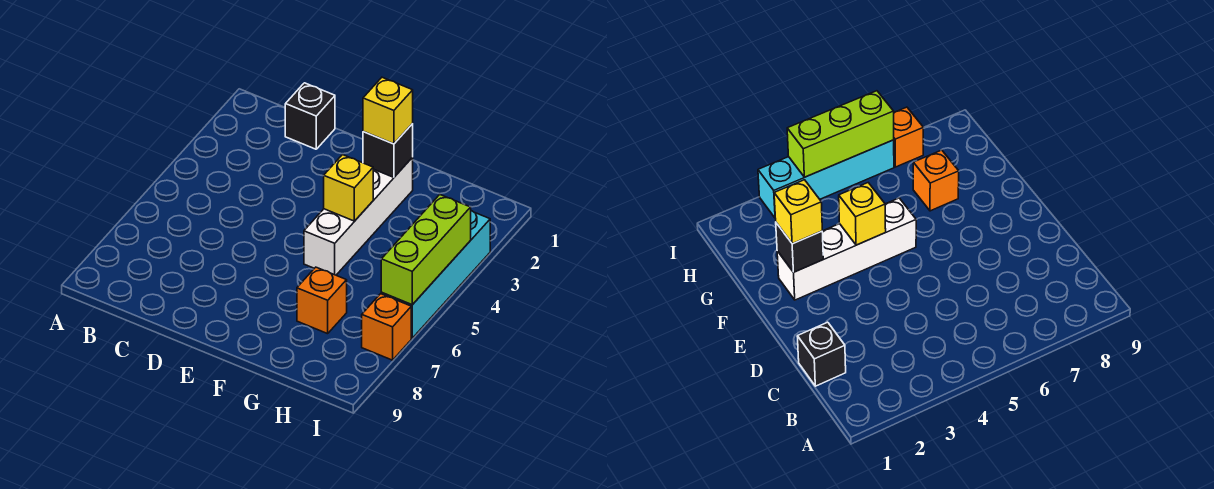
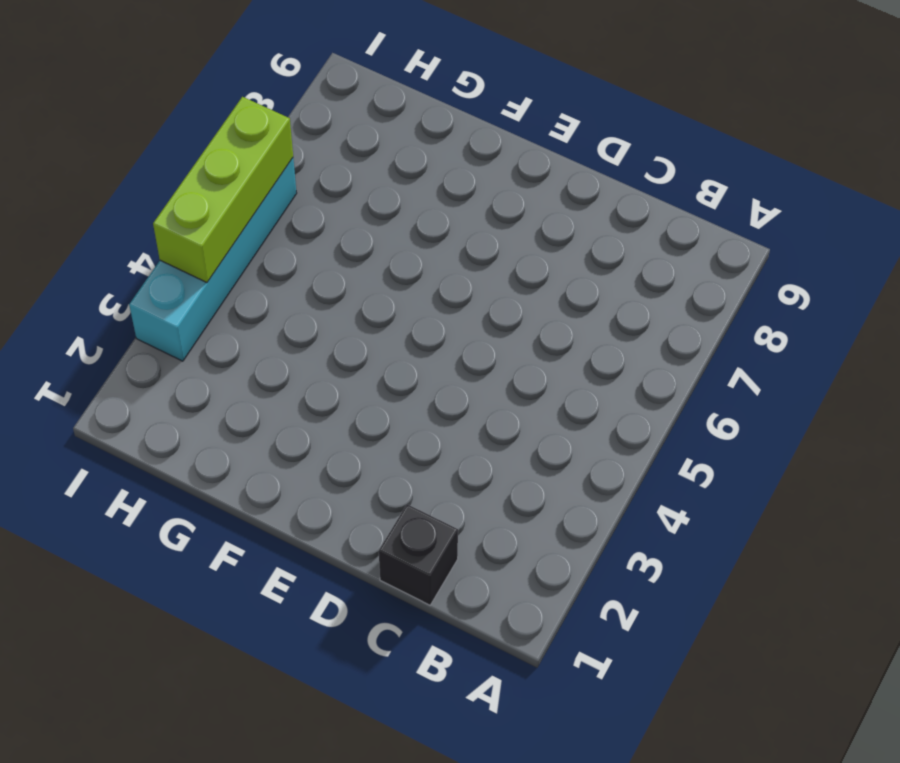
none -> white brick F2:F5 level 1
none -> orange brick G7 level 1

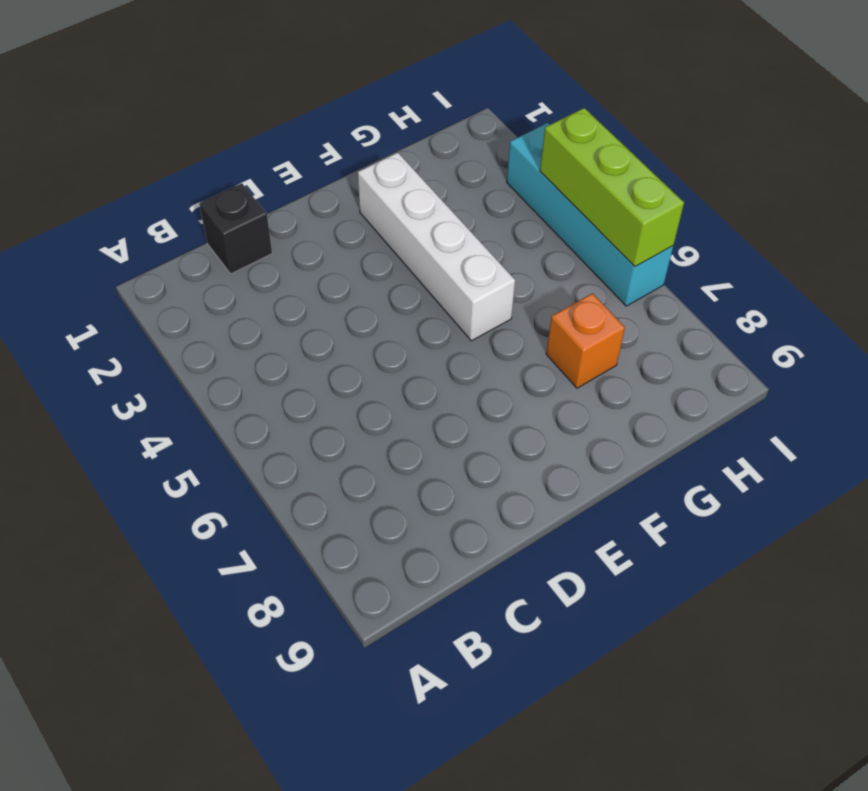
none -> orange brick I7 level 1
none -> black brick F2 level 2

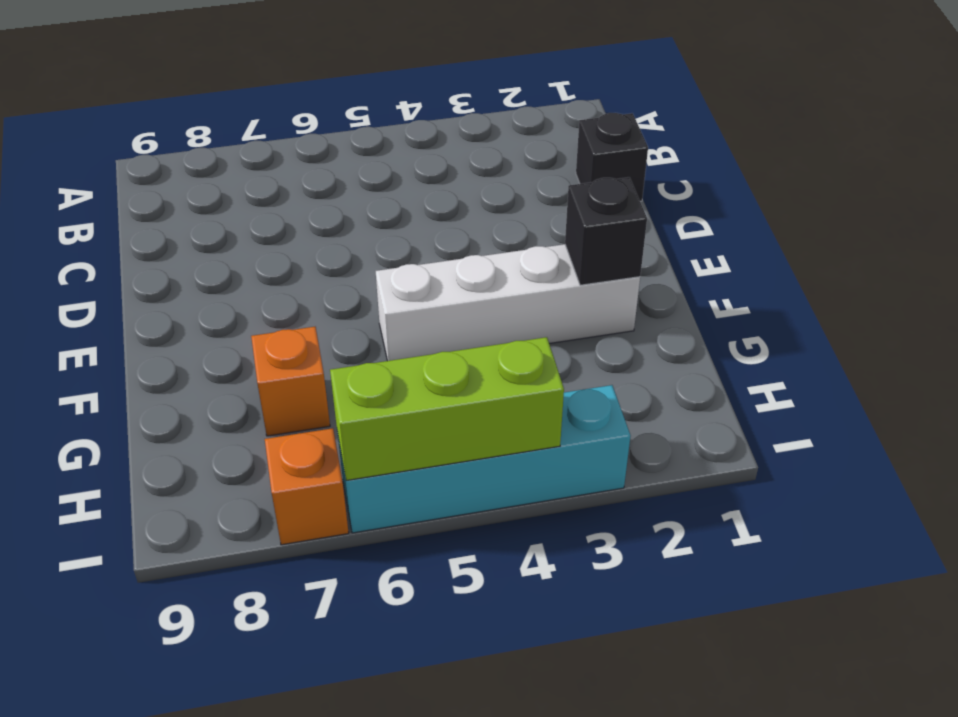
none -> yellow brick F4 level 2
none -> yellow brick F2 level 3

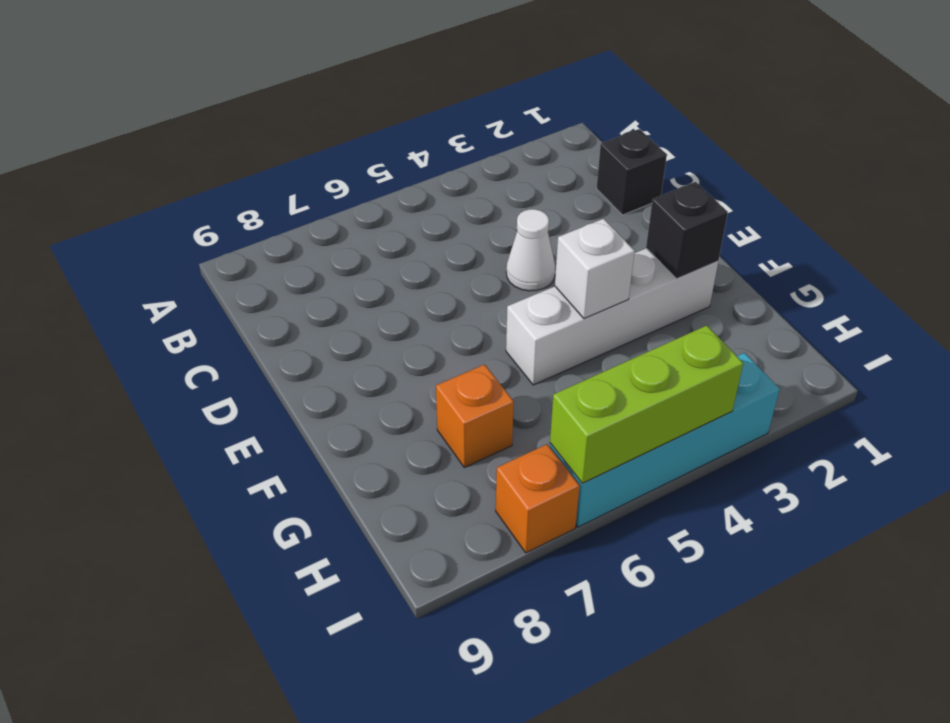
white cone D4 level 1 -> none
white brick F4 level 2 -> yellow brick F4 level 2
none -> yellow brick F2 level 3

